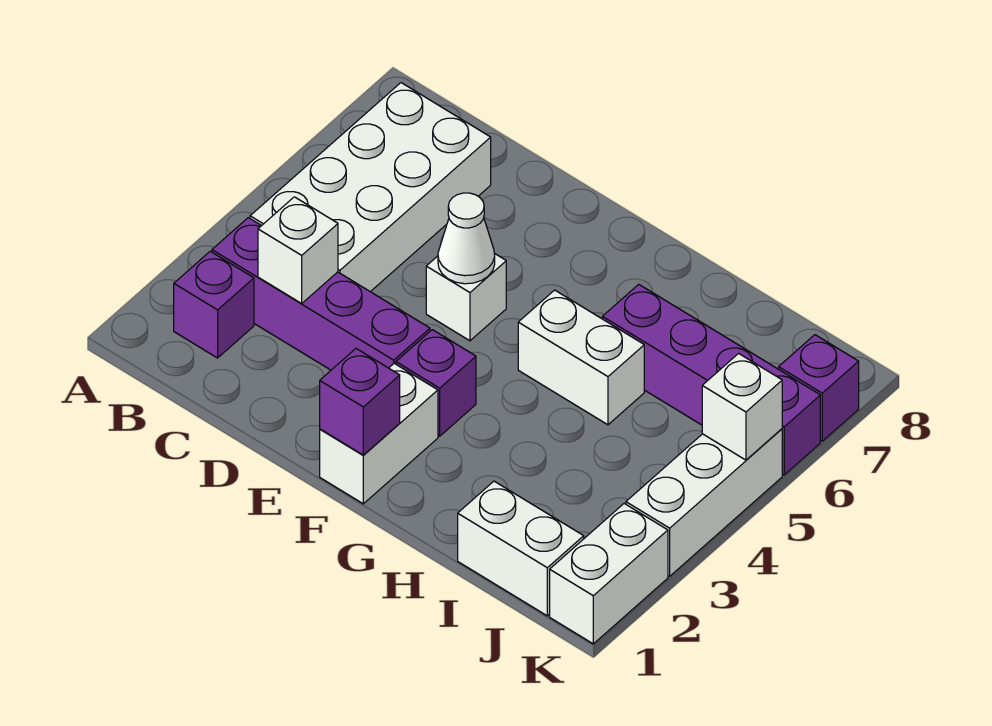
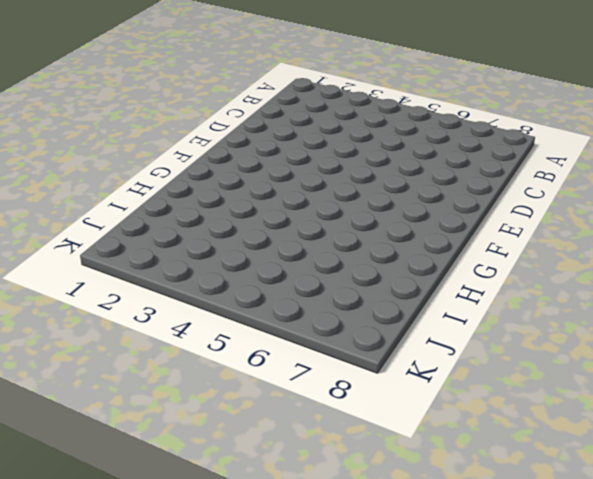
none -> purple brick B2 level 1
none -> purple brick B3:E3 level 1
none -> white brick B4:C7 level 1

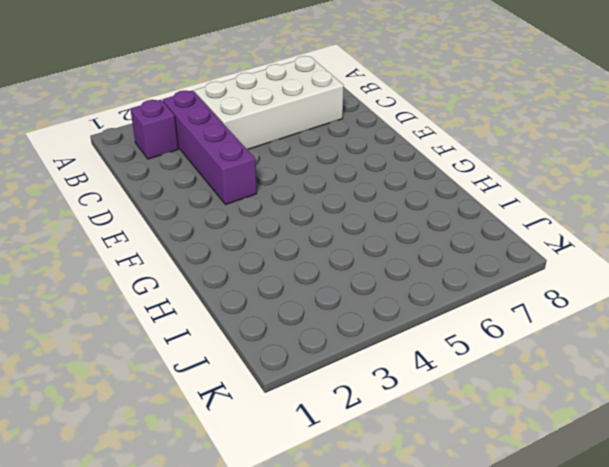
none -> white brick E5 level 1
none -> white brick F1:F2 level 1
none -> purple brick F3 level 1

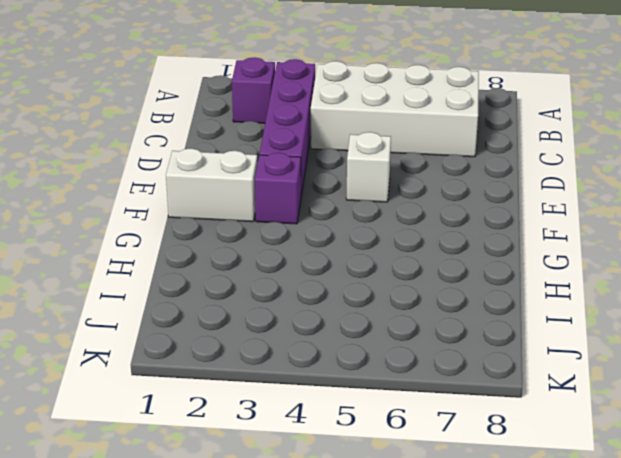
none -> white brick G5:H5 level 1
none -> purple brick H6:K6 level 1
none -> white brick I1:J1 level 1

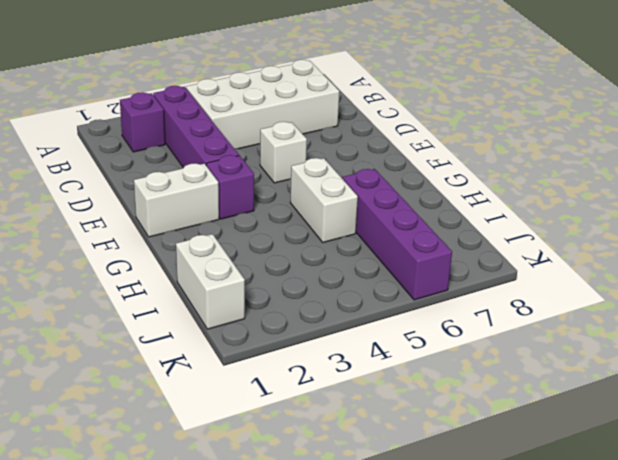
none -> white brick K1:K2 level 1
none -> white brick K3:K5 level 1
none -> purple brick K7 level 1

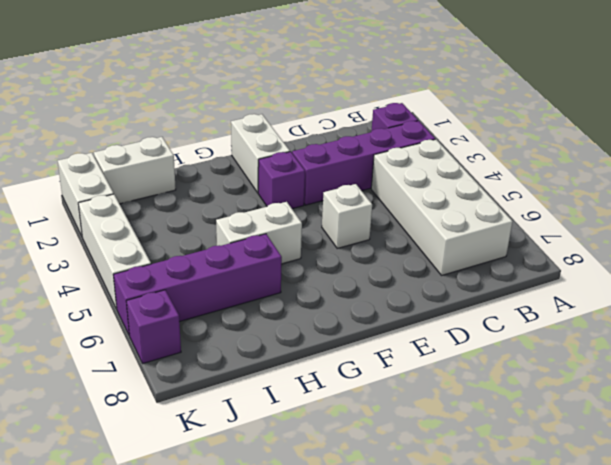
none -> white brick C3 level 2
none -> white cone E5 level 2
none -> purple brick F1 level 2

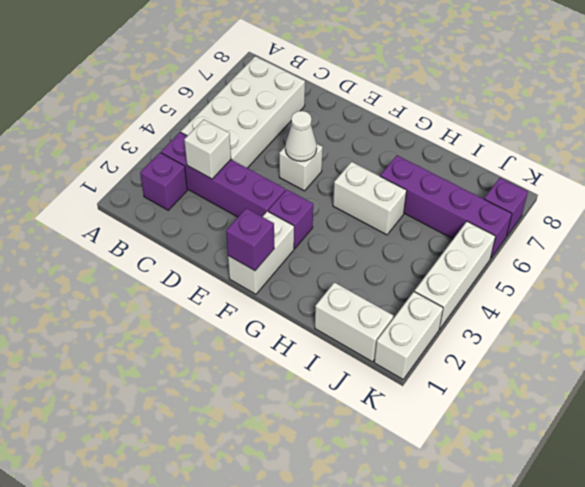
none -> white brick K5 level 2

